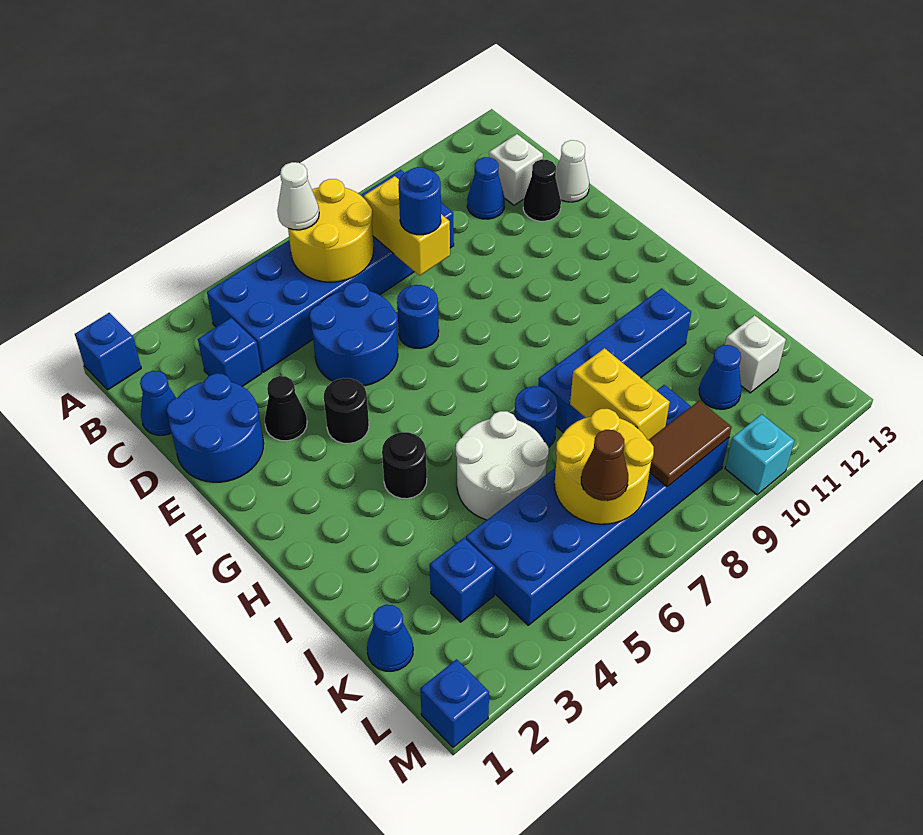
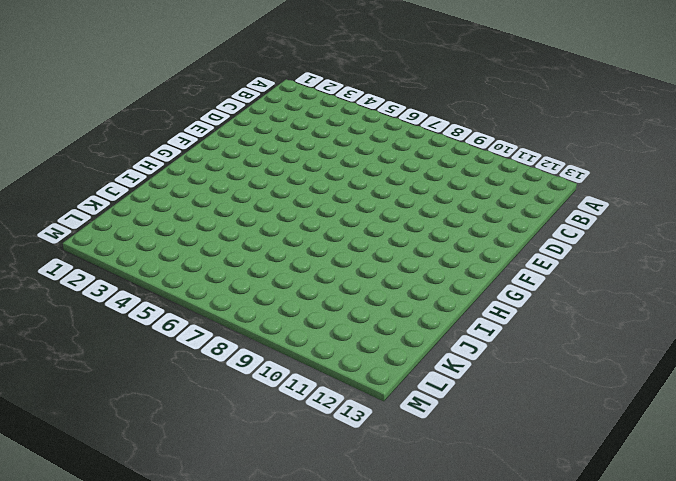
none -> blue brick A1 level 1
none -> blue brick B4:C9 level 1
none -> blue cone C1 level 1
none -> blue brick C3 level 1

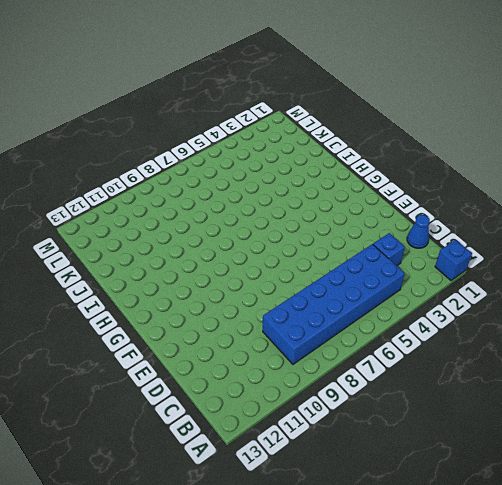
none -> blue cone C11 level 1
none -> white brick C12 level 1
none -> blue round brick D1:E2 level 1
none -> blue round brick D5:E6 level 1

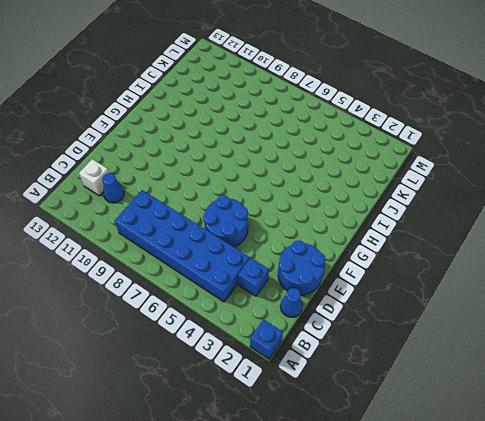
none -> black cone D12 level 1
none -> white cone D13 level 1
none -> black cone E3 level 1
none -> blue round brick E7 level 1

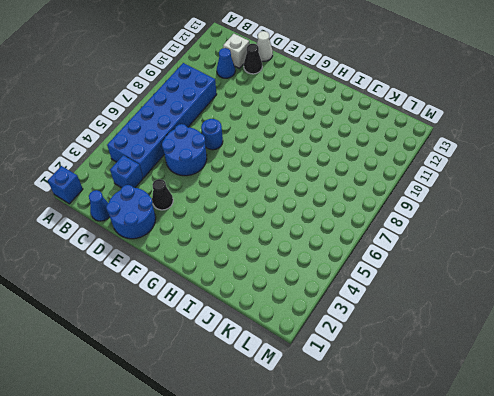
none -> black round brick F4 level 1
none -> black round brick H4 level 1
none -> white round brick I5:J6 level 1
none -> blue round brick I7 level 1

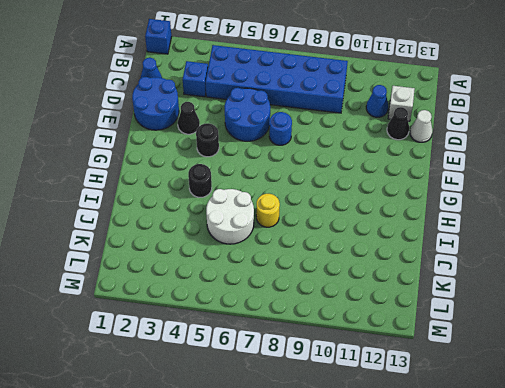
yellow round brick I7 level 1 -> blue round brick I7 level 1
none -> blue brick I8:I11 level 1
none -> blue cone K1 level 1
none -> blue brick K3 level 1
none -> blue brick K4:L9 level 1

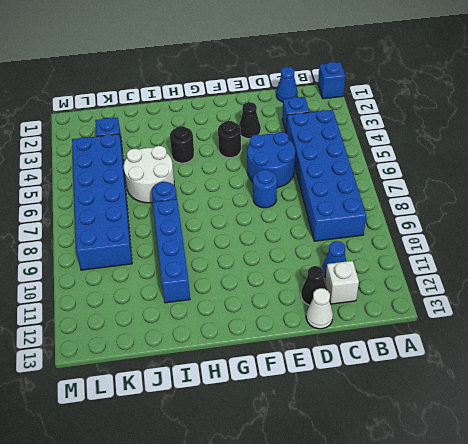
none -> blue round brick D1:E2 level 1
none -> blue cone K1 level 1
none -> blue cone K11 level 1
none -> white brick K12 level 1

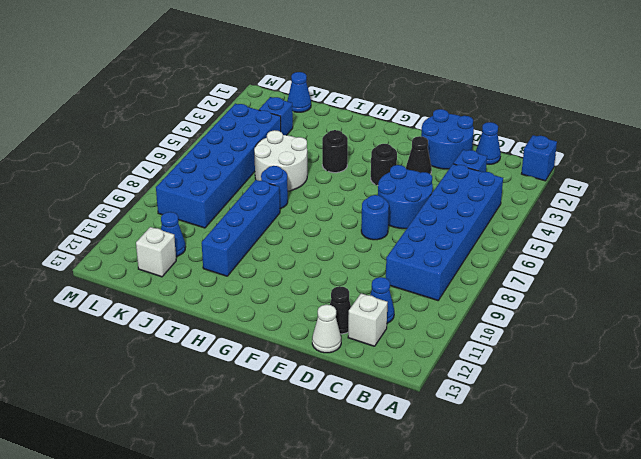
none -> blue brick M1 level 1
none -> cyan brick M10 level 1
none -> yellow round brick B6:C7 level 2
none -> yellow brick C8:D8 level 2

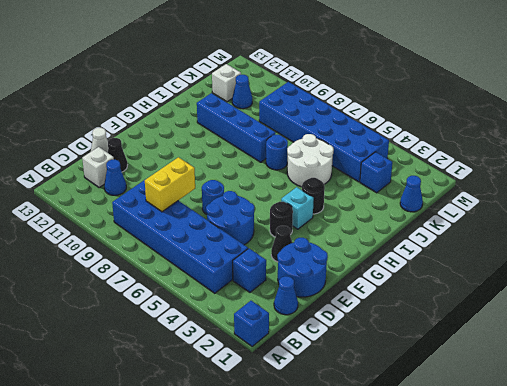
cyan brick G4 level 1 -> cyan brick M10 level 1
none -> blue brick M1 level 1
none -> yellow round brick B6:C7 level 2
none -> yellow brick J8:K8 level 2
none -> yellow round brick K6:L7 level 2

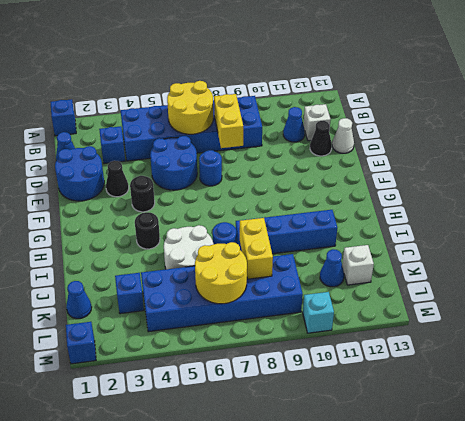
none -> brown tile L8:L9 level 2
none -> white cone B6 level 3
none -> blue round brick D8 level 3
none -> brown cone L6 level 3

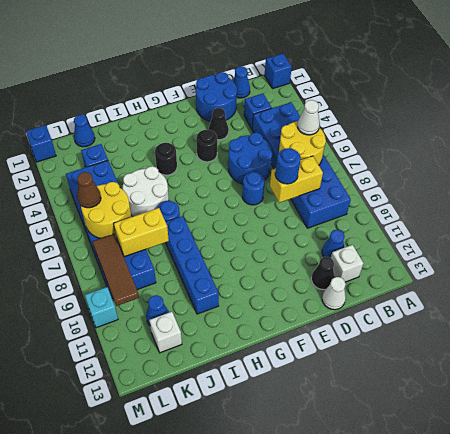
brown tile L8:L10 level 2 -> brown tile L8:L9 level 2

